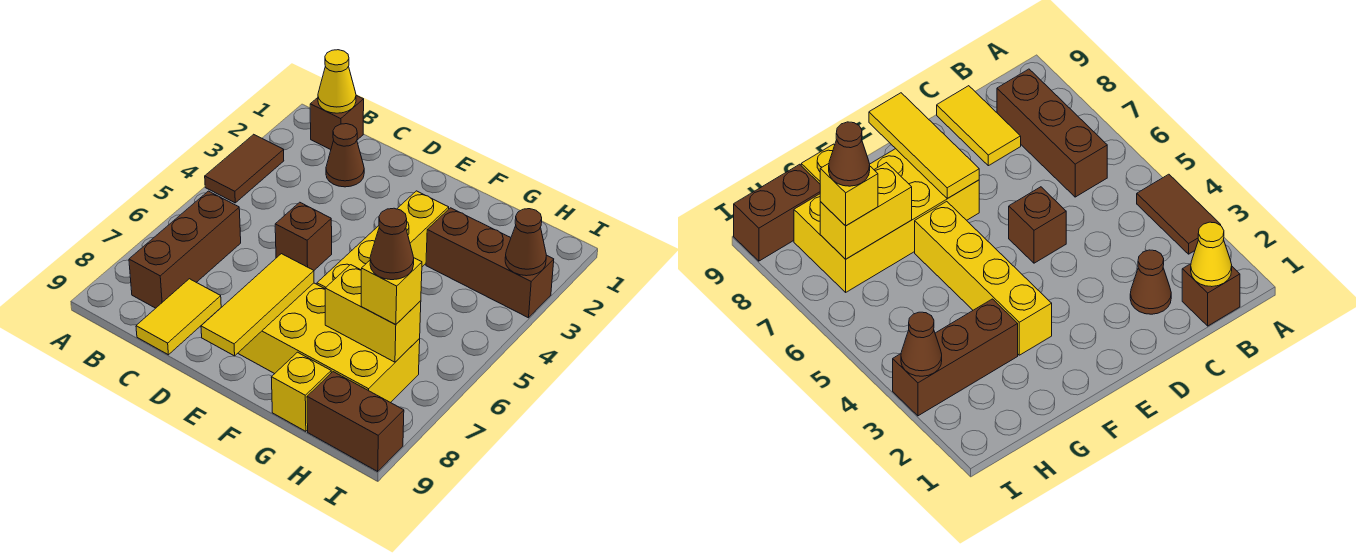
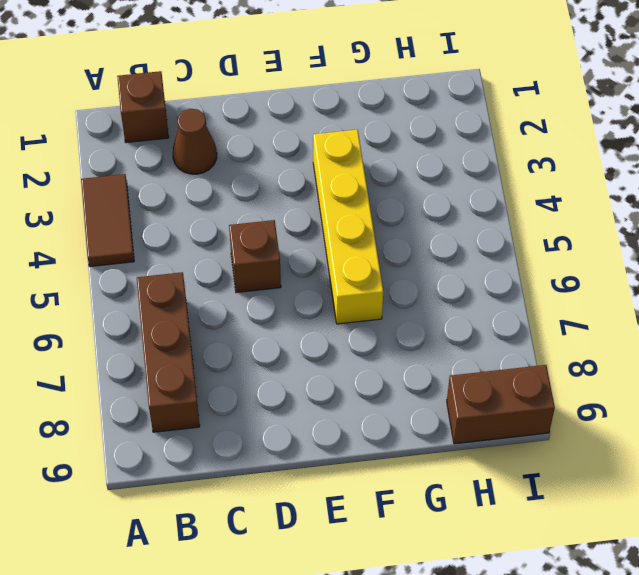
none -> yellow tile C8:C9 level 1
none -> yellow brick E7:H8 level 1
none -> brown brick G3:I3 level 1

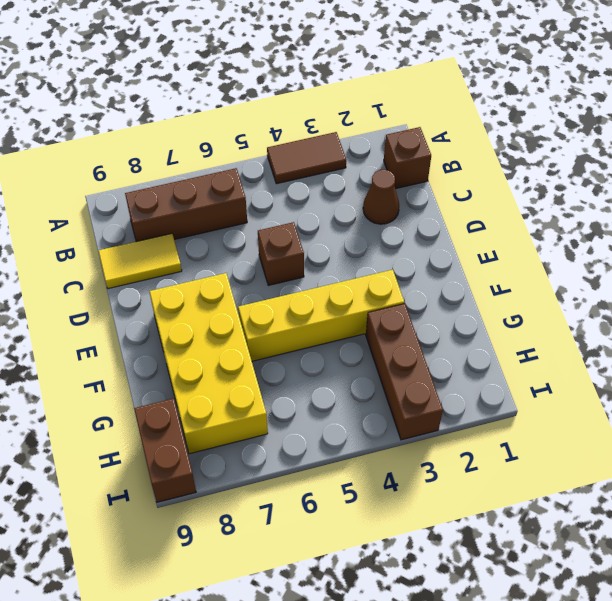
none -> yellow brick G9 level 1
none -> yellow cone B1 level 2
none -> yellow tile E7:E9 level 2

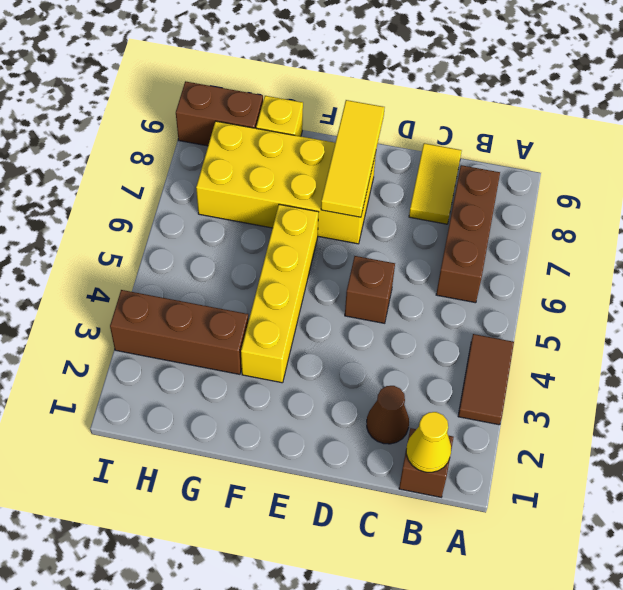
none -> yellow brick G7:H7 level 2
none -> brown cone I3 level 2
none -> yellow brick H7 level 3

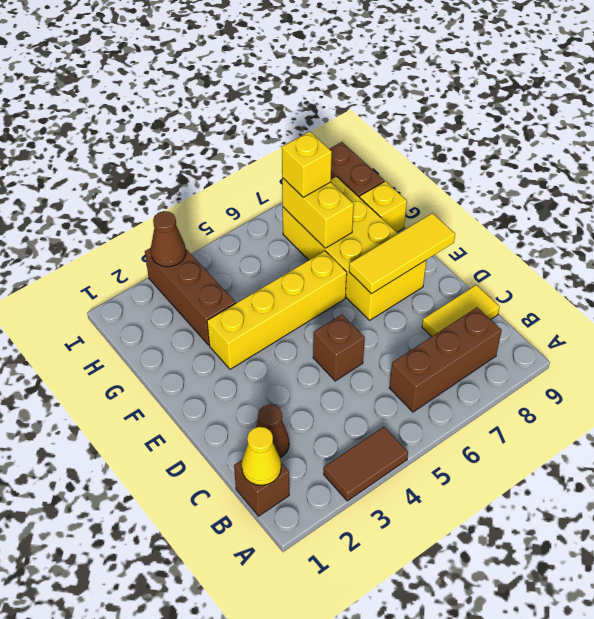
none -> brown cone H7 level 4

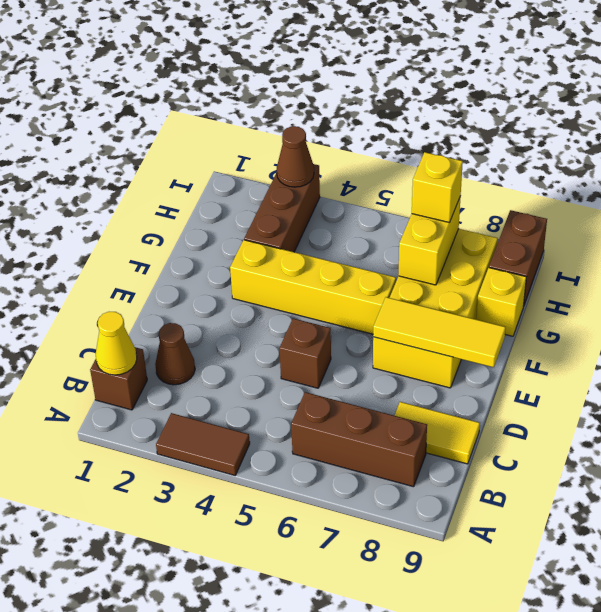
none -> brown cone H7 level 4

